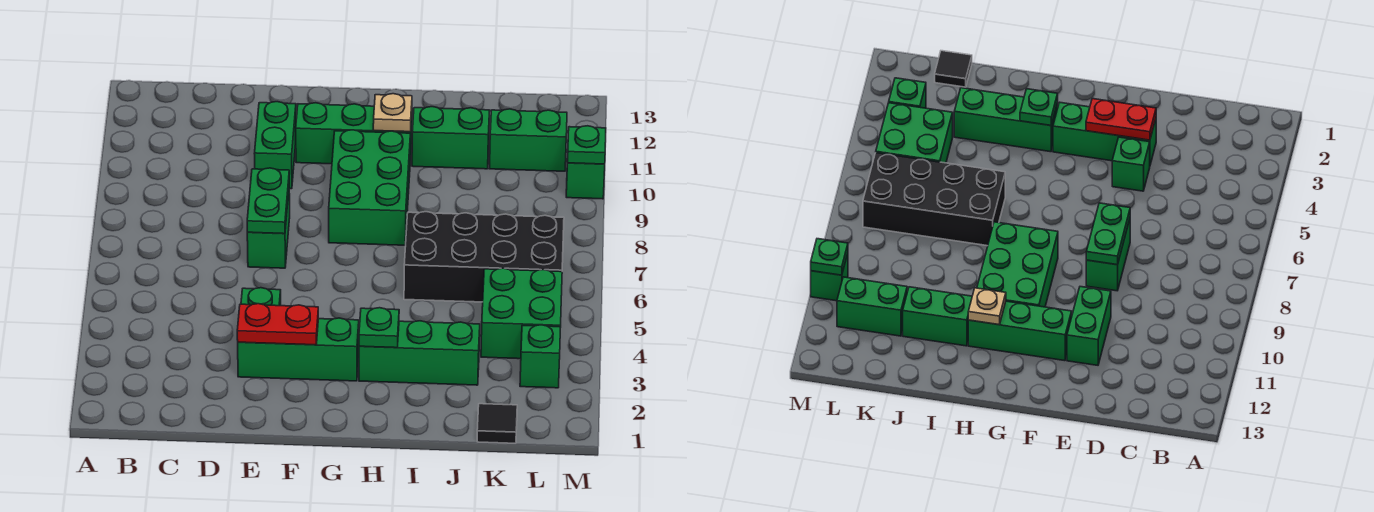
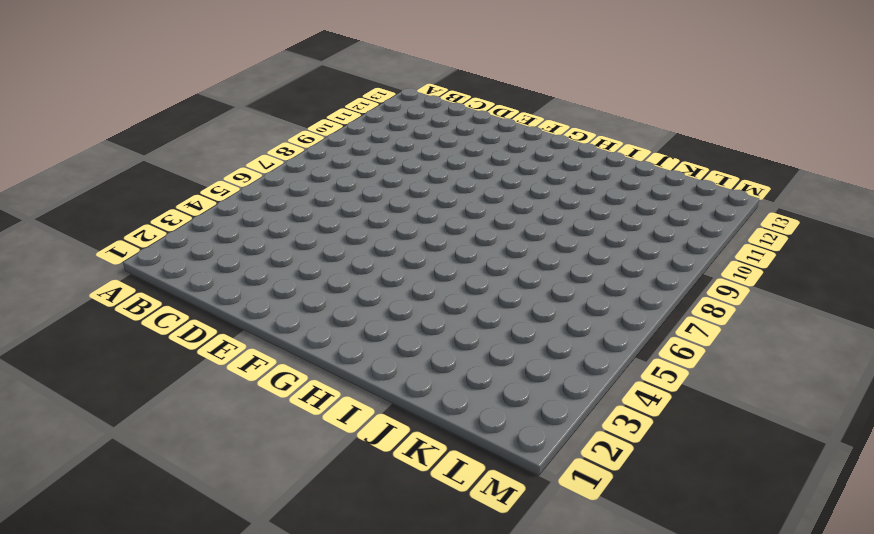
none -> green brick E3:G3 level 1
none -> green brick E4 level 1
none -> green brick E7:E8 level 1

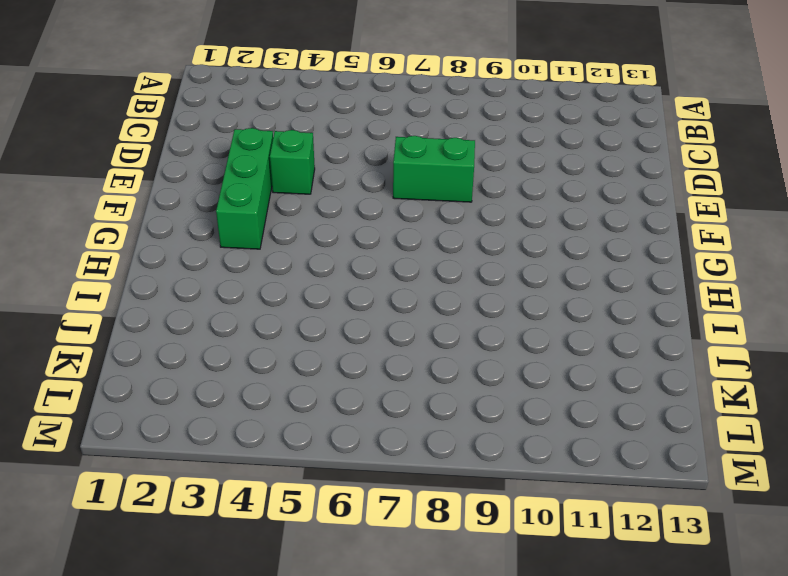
none -> green brick E10:E11 level 1
none -> green brick F11:H11 level 1
none -> green brick G8:H10 level 1

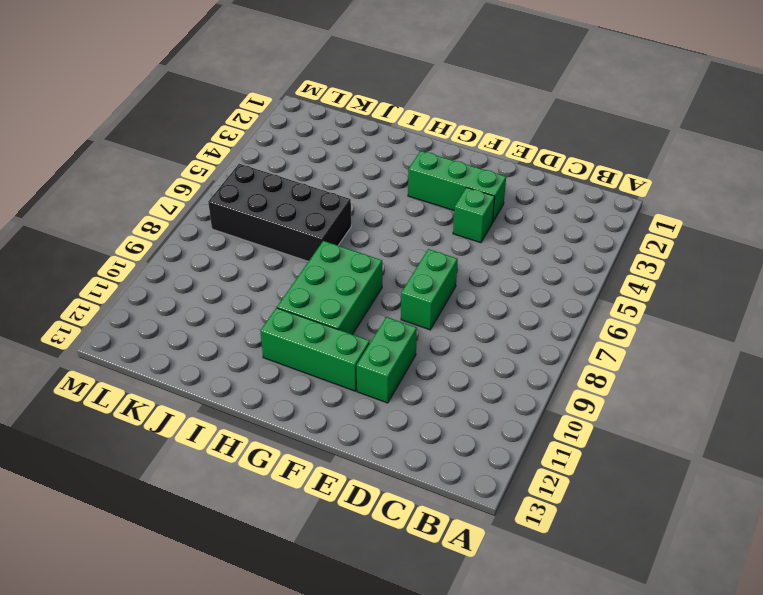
none -> green brick H3:J3 level 1
none -> green brick I11:J11 level 1
none -> black tile K1 level 1

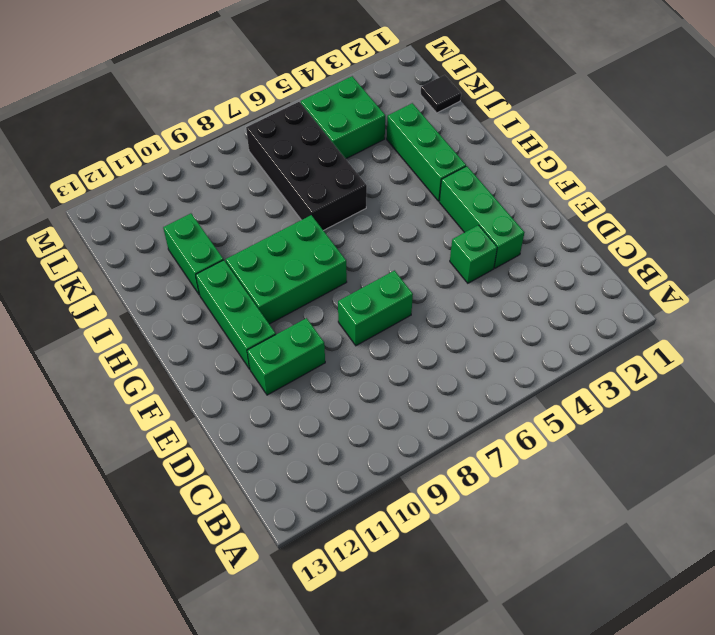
none -> green brick K11:L11 level 1
none -> green brick L3 level 1
none -> green brick M10 level 1

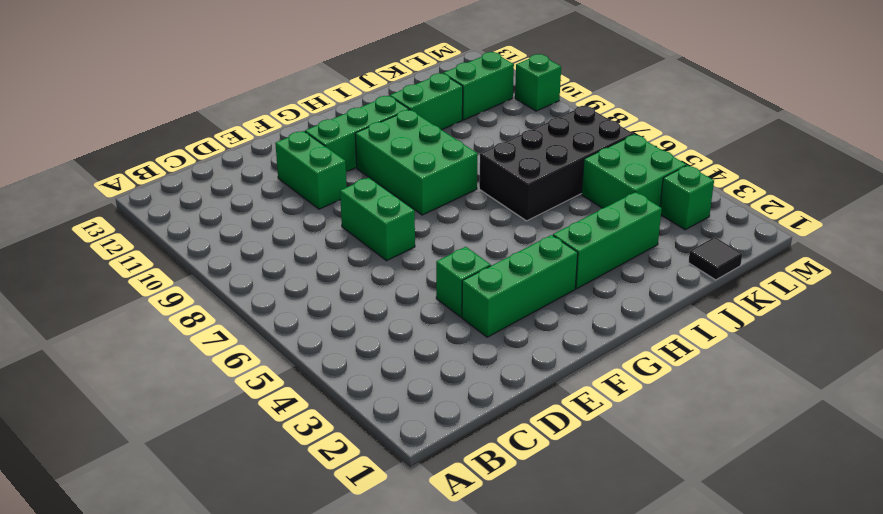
none -> red plate E3:F3 level 2
none -> green plate E7:E8 level 2
none -> green plate H3 level 2

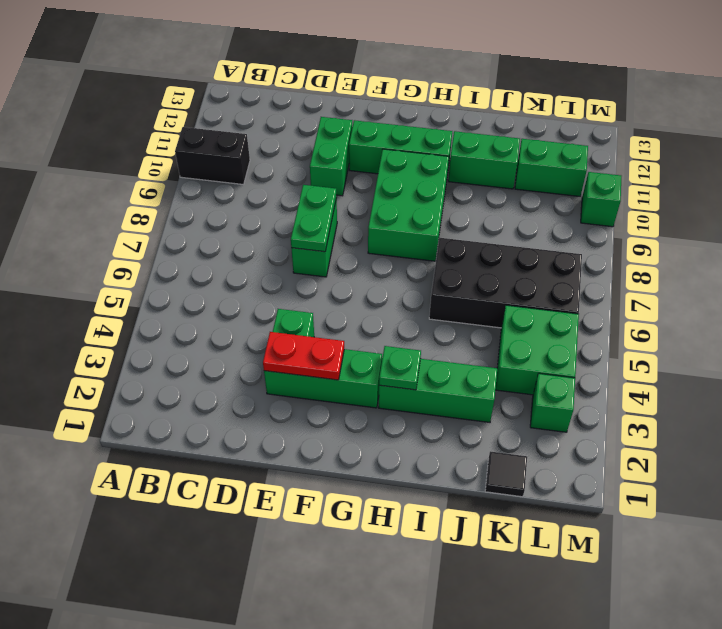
black brick A10:B10 level 1 -> none
none -> tan plate H11 level 2
none -> green plate M10 level 2

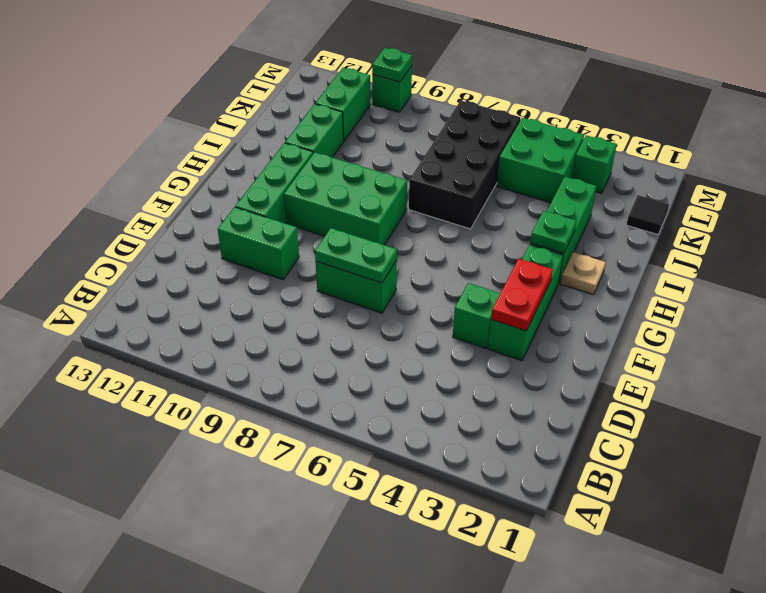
tan plate H2 level 1 -> tan plate H11 level 2

